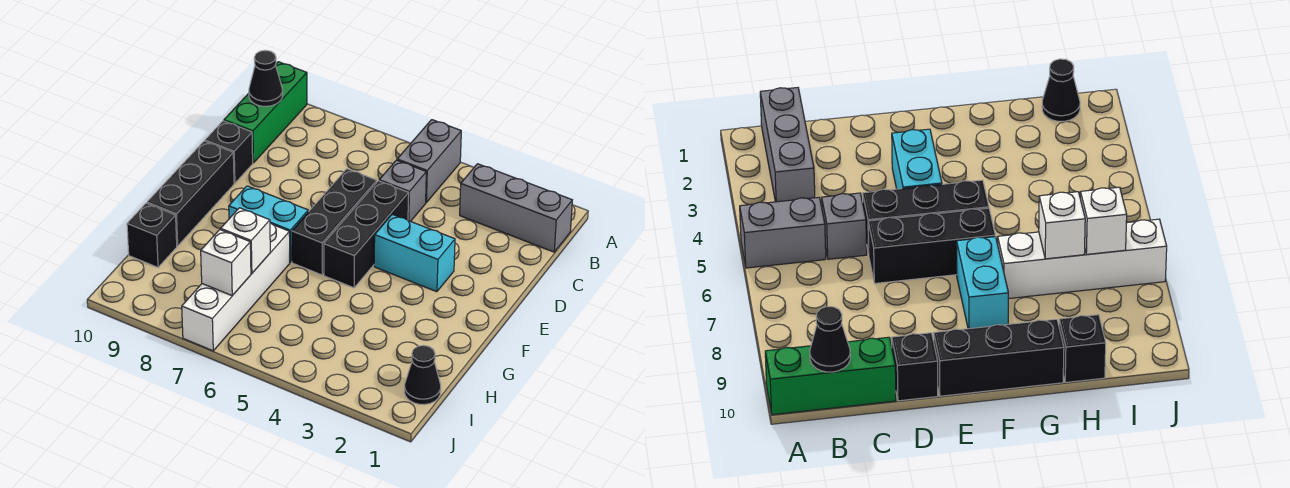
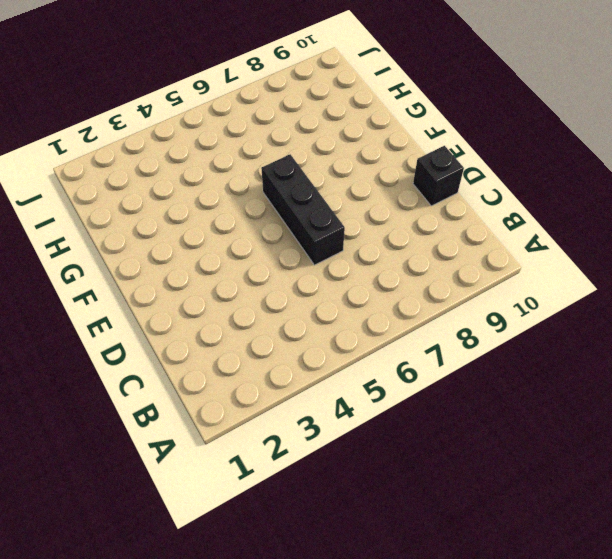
none -> grey brick A5:B5 level 1
none -> green brick A10:C10 level 1
none -> grey brick B1:B3 level 1

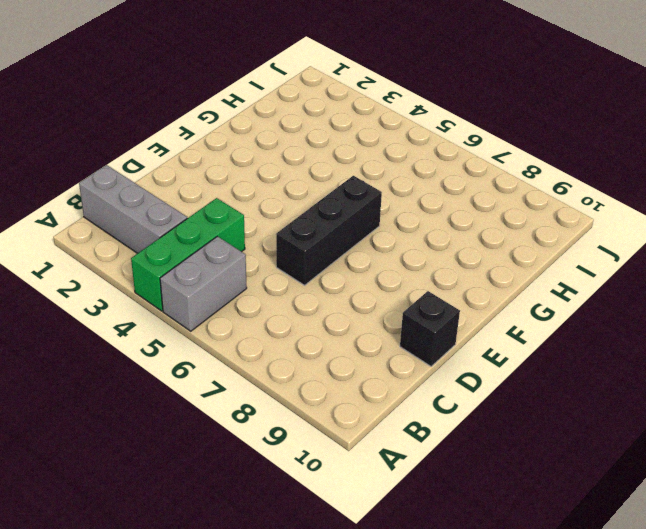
green brick A4:C4 level 1 -> green brick A10:C10 level 1
none -> grey brick C5 level 1
none -> black brick D5:F5 level 1
none -> cyan brick E3:E4 level 1

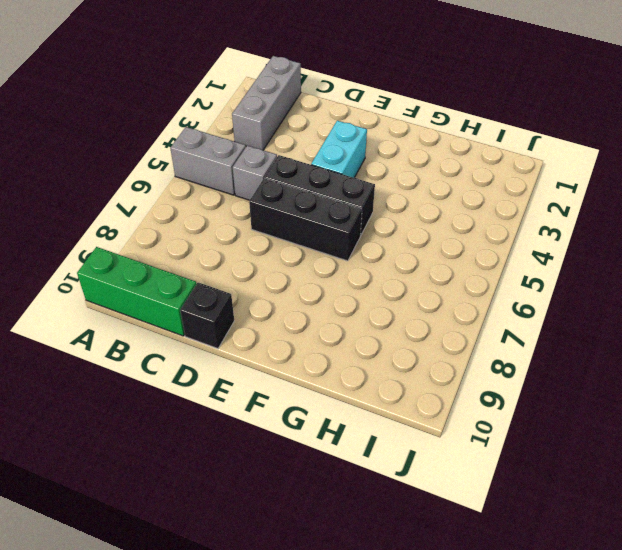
none -> black brick E10:G10 level 1
none -> cyan brick F7:F8 level 1
none -> white brick G7:J7 level 1

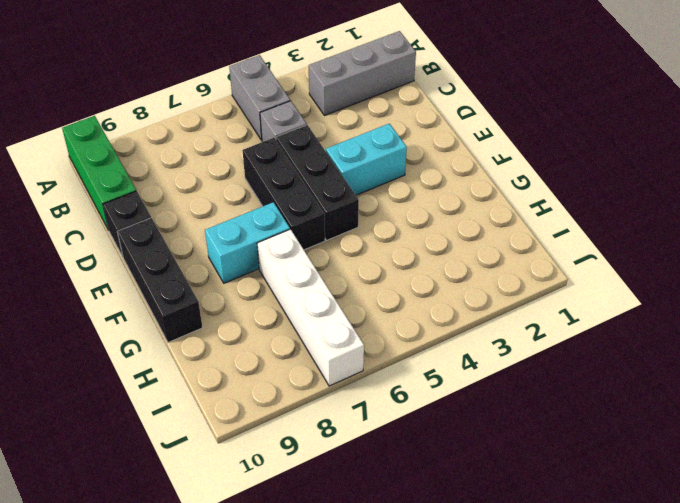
none -> black brick H10 level 1
none -> black cone I1 level 1
none -> black cone B10 level 2

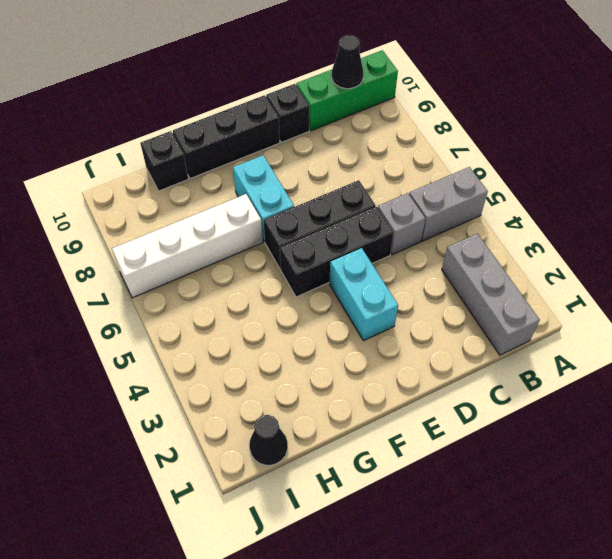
none -> white brick H7 level 2
none -> white brick I7 level 2

